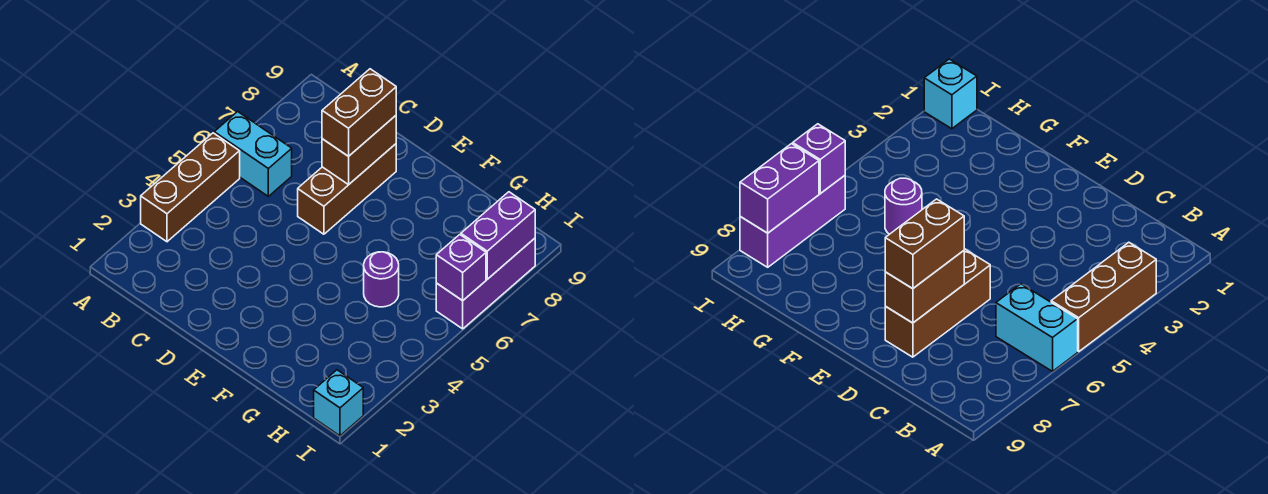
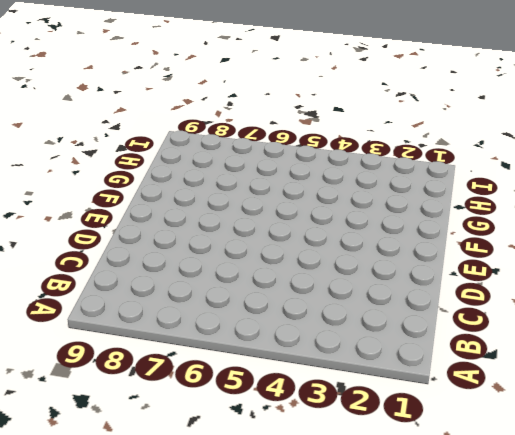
none -> brown brick A3:A5 level 1
none -> cyan brick A6:B6 level 1

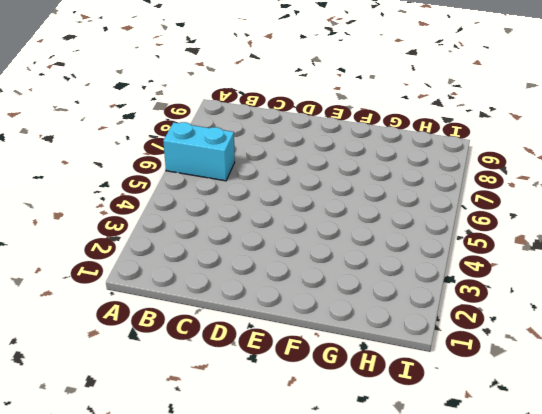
none -> brown brick A3:A5 level 1
none -> brown brick D6:D8 level 1

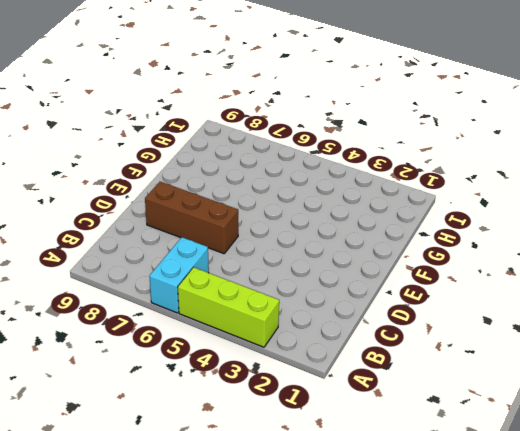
lime brick A3:A5 level 1 -> brown brick A3:A5 level 1
none -> purple round brick G5 level 1
none -> cyan brick I1 level 1

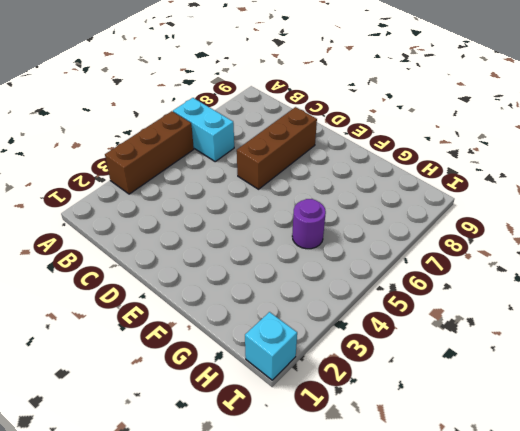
none -> purple brick I6:I8 level 1
none -> brown brick D7:D8 level 2

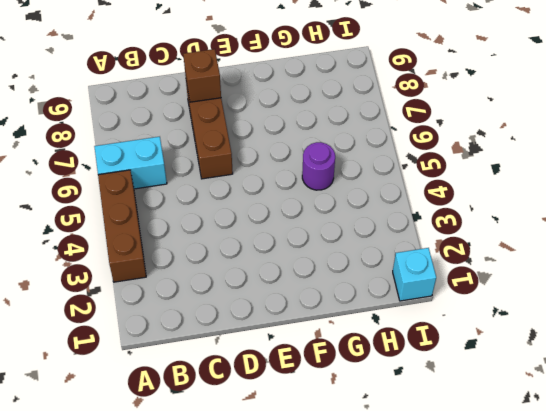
brown brick D8 level 2 -> brown brick D7:D8 level 2
none -> purple brick I6:I8 level 1
none -> purple brick I6 level 2

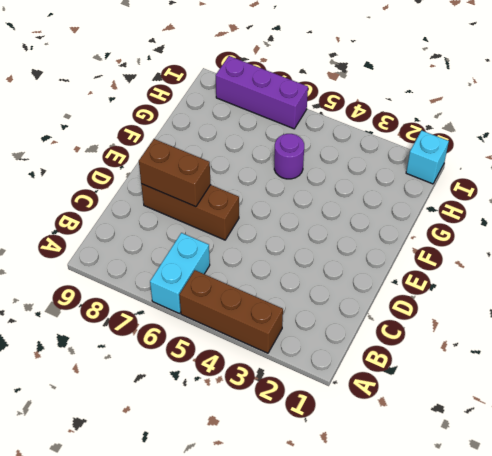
none -> purple brick I6 level 2
none -> purple brick I7:I8 level 2

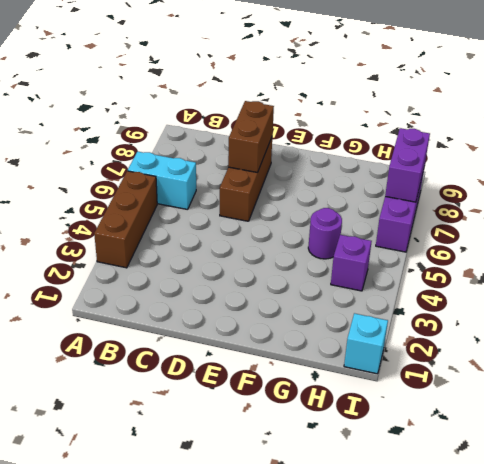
purple brick H4 level 1 -> purple brick I6 level 2
none -> brown brick D7:D8 level 3

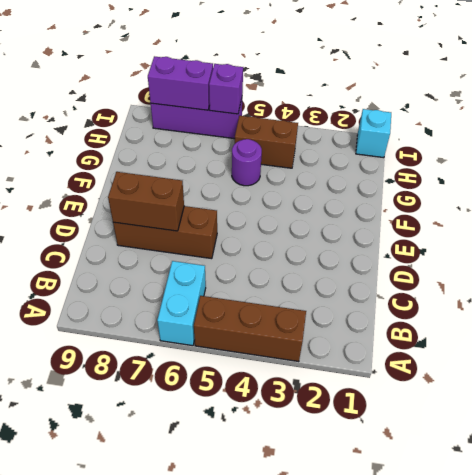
brown brick H4:H5 level 1 -> brown brick D7:D8 level 3

